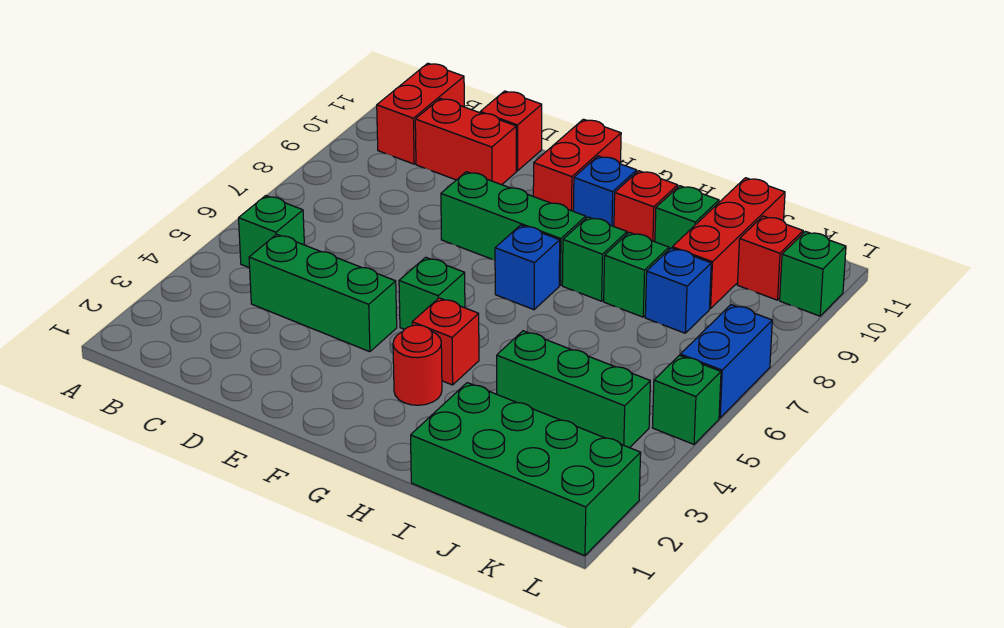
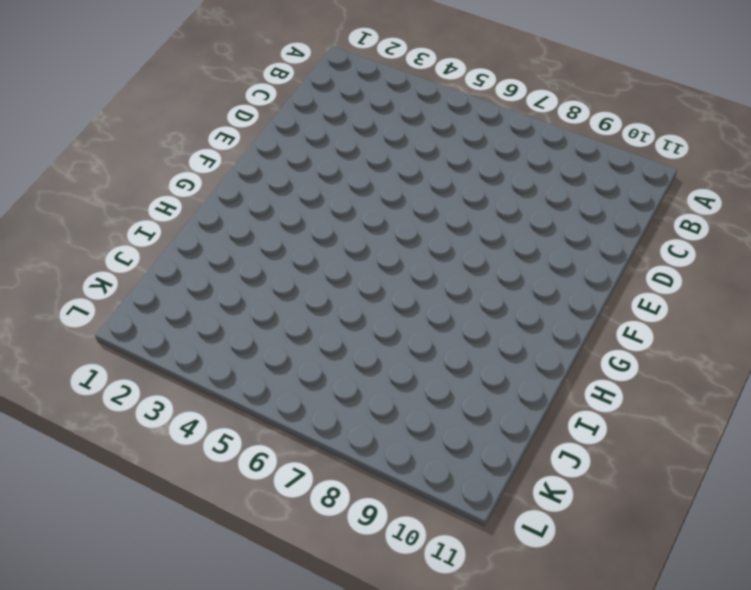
none -> green brick B5 level 1
none -> red brick B10:B11 level 1
none -> green brick C4:E4 level 1

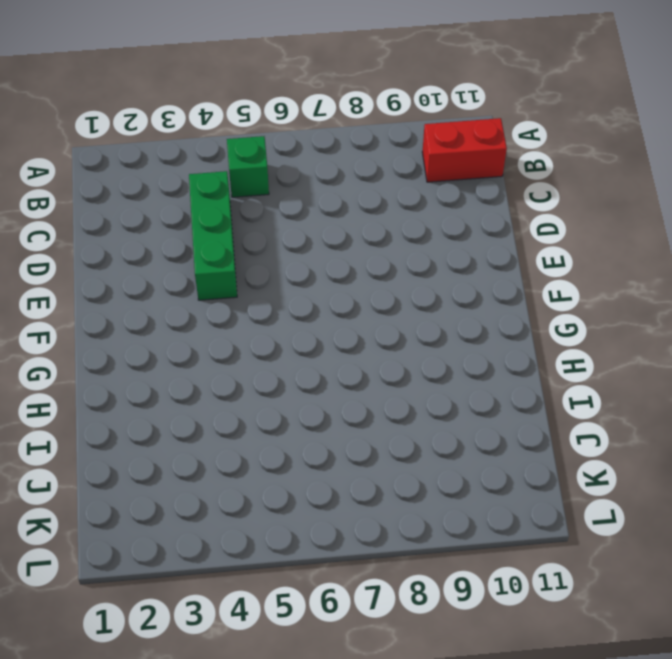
none -> red brick C10:D10 level 1
none -> red brick D11 level 1
none -> green brick E8:G8 level 1

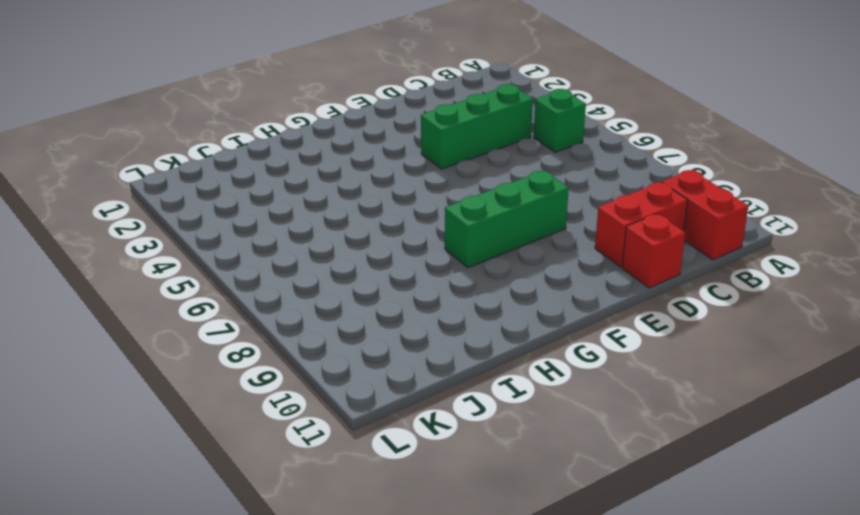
none -> green brick F5 level 1
none -> red brick F10:F11 level 1
none -> red round brick G3 level 1

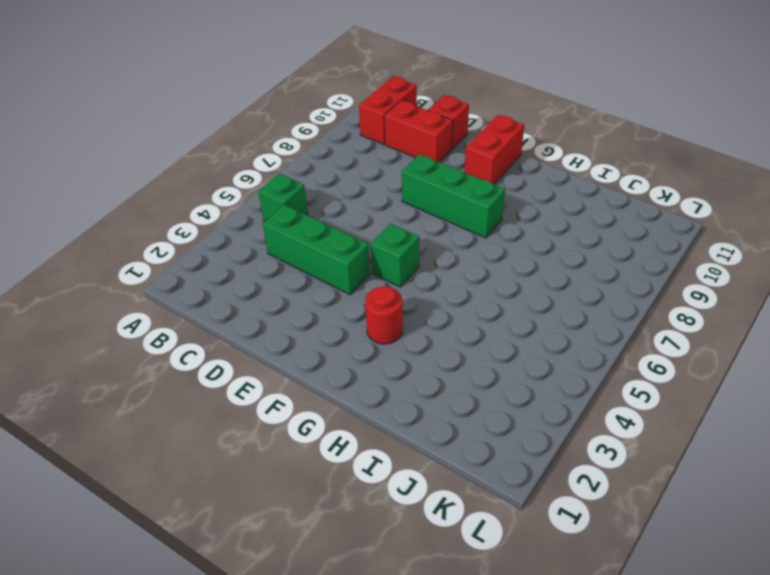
none -> red brick G4 level 1
none -> blue brick G7 level 1
none -> blue brick G10 level 1

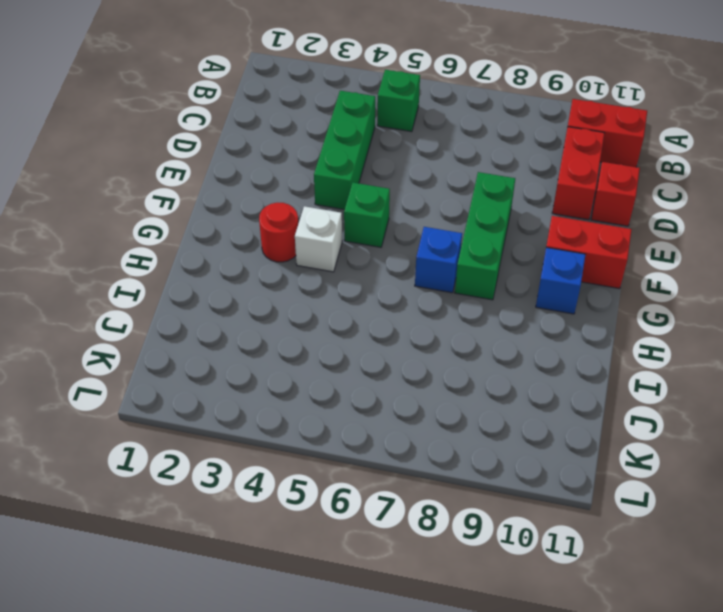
white brick G4 level 1 -> red brick G4 level 1
none -> green brick H8 level 1
none -> red brick H10 level 1
none -> green brick I1:L2 level 1

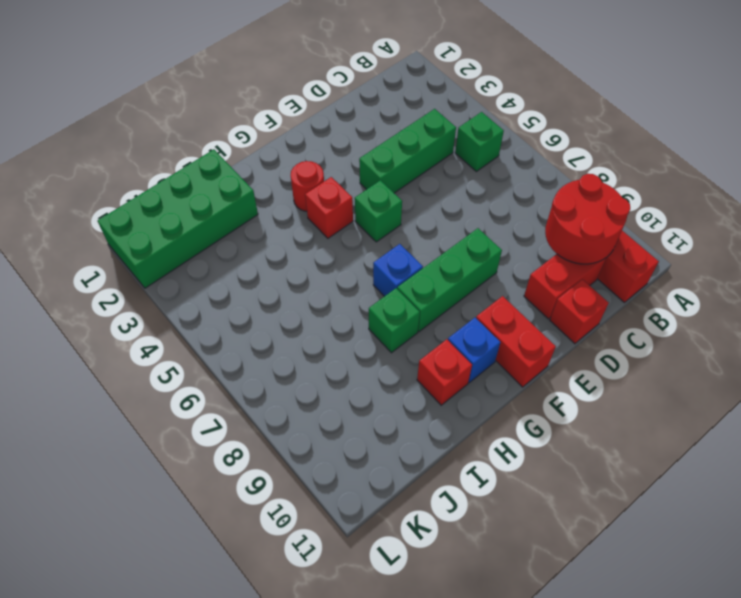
red round brick B9:C10 level 2 -> none
none -> green brick I4:K4 level 1
none -> green brick I8 level 1
none -> green brick I10 level 1

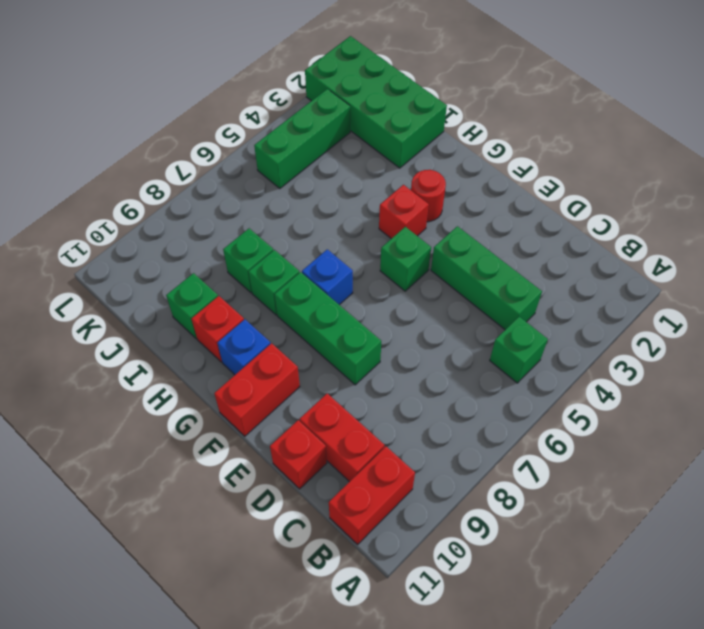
green brick K3:K5 level 1 -> green brick I4:K4 level 1
none -> blue brick J8 level 1
none -> red brick J9:J11 level 1
none -> red brick K10 level 1

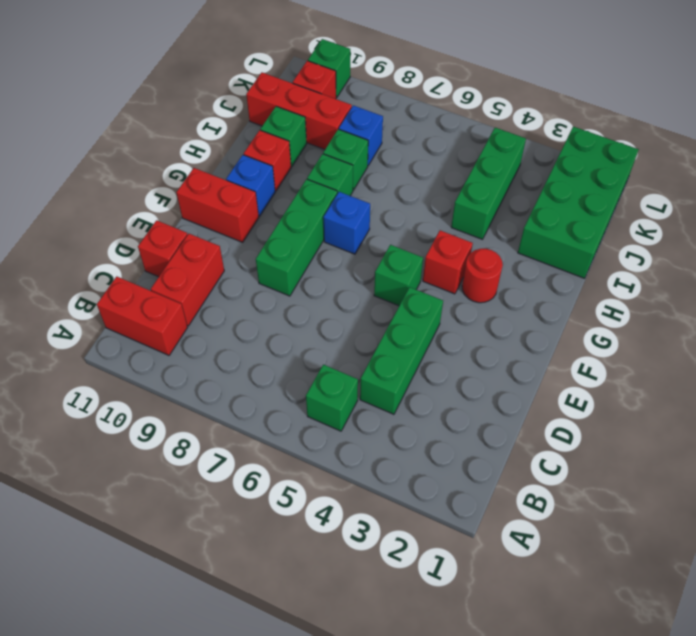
none -> green brick L5 level 1
none -> blue brick L6:L7 level 1

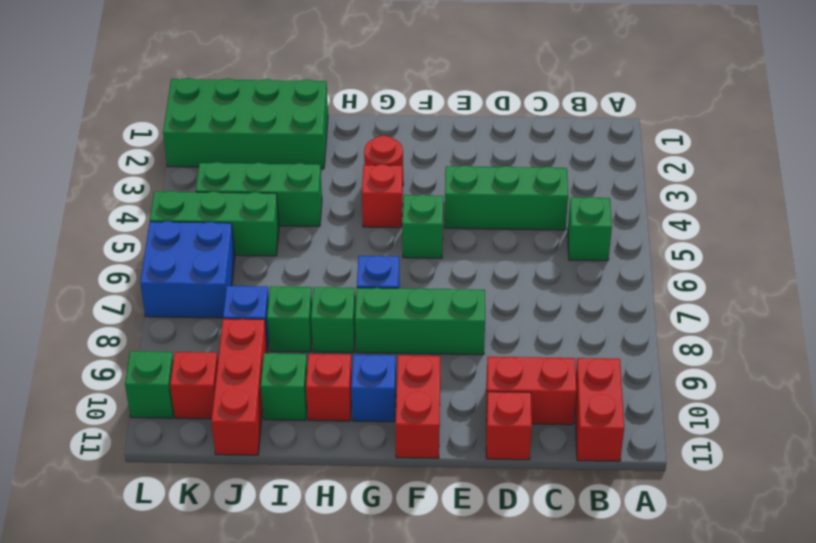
green brick J5:L5 level 1 -> green brick L5 level 1
blue brick K6:L7 level 1 -> blue brick L6:L7 level 1

